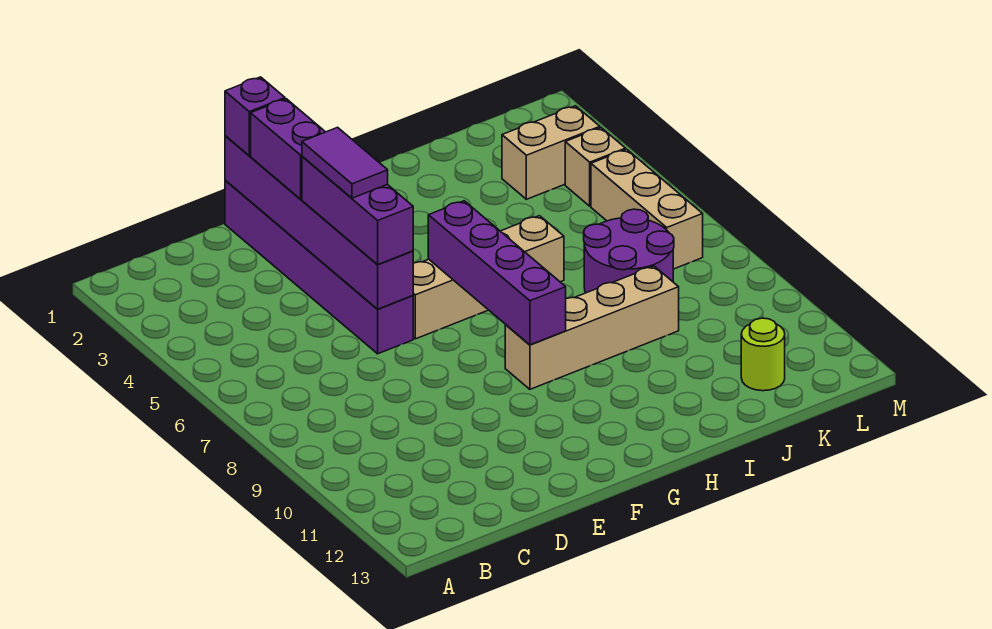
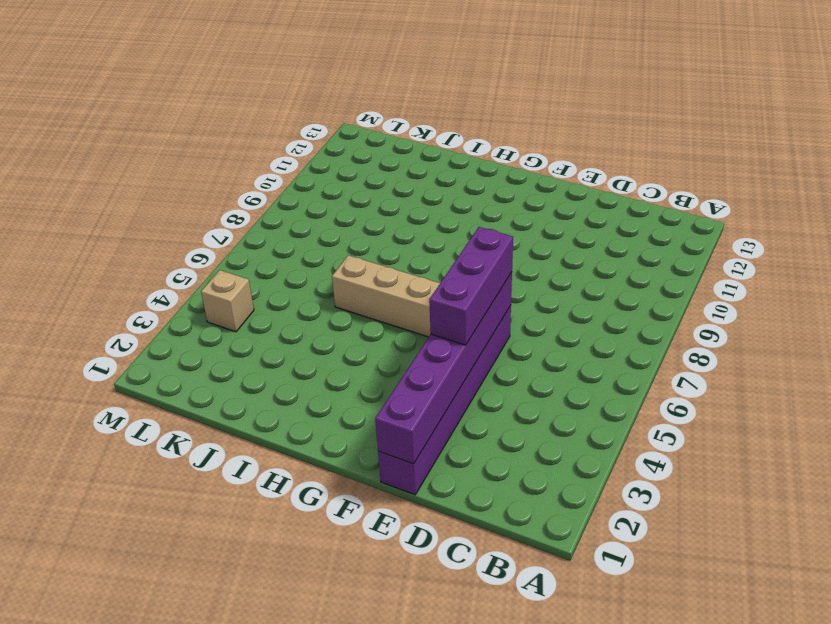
none -> tan brick G9:J9 level 1
none -> purple round brick J7:K8 level 1
none -> tan brick K3:L3 level 1

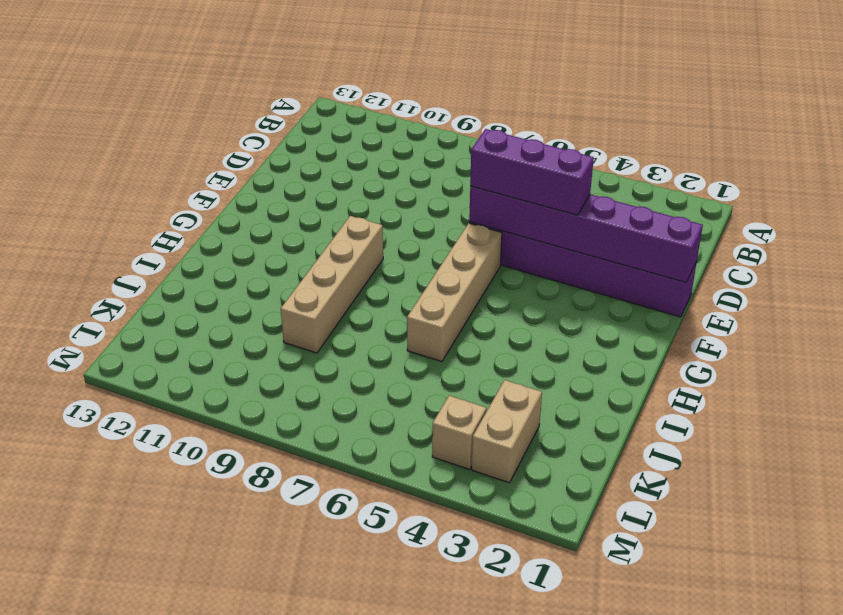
none -> purple round brick J7:K8 level 1
none -> lime round brick K12 level 1
none -> tan brick L5:L7 level 1

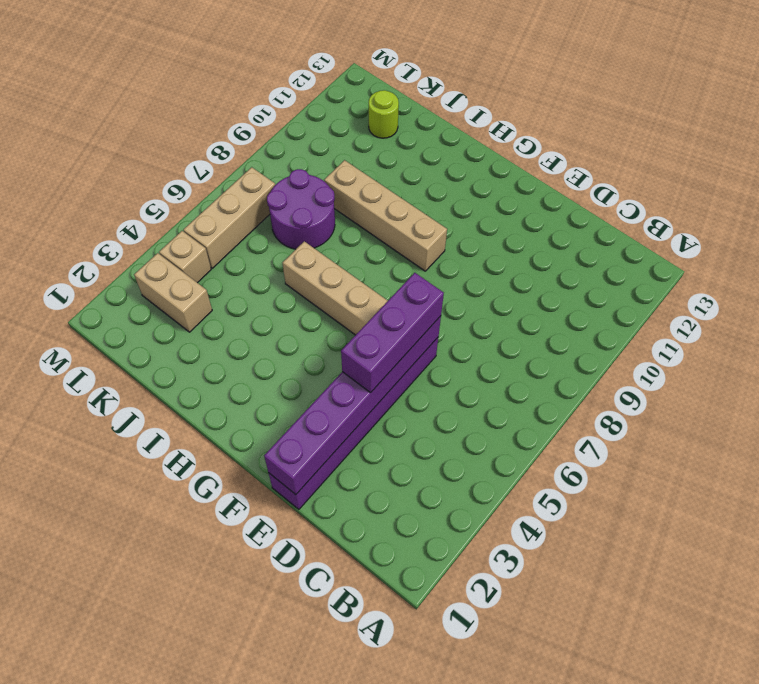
none -> purple brick G6:G9 level 2
none -> purple brick E1 level 3
none -> purple brick E2:E3 level 3

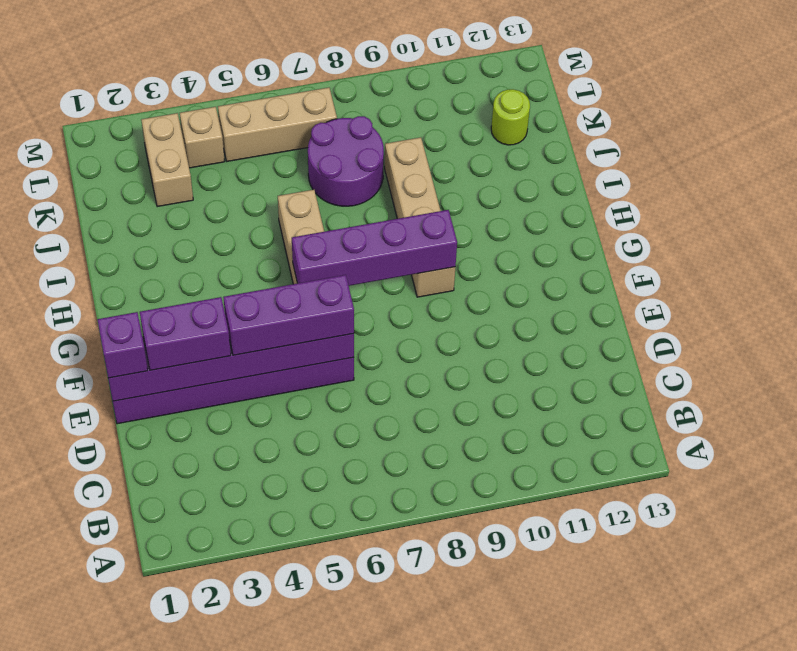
none -> purple tile E4:E5 level 4

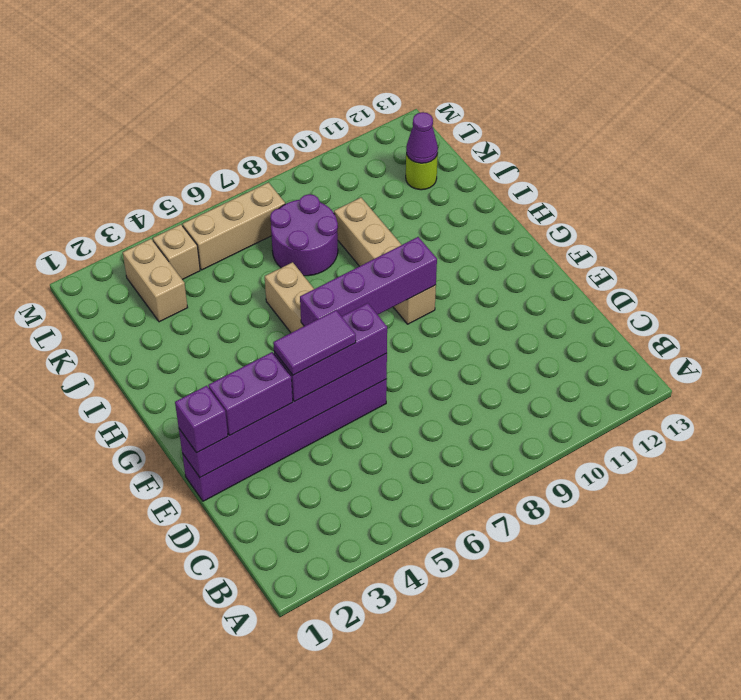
purple cone K12 level 2 -> none

